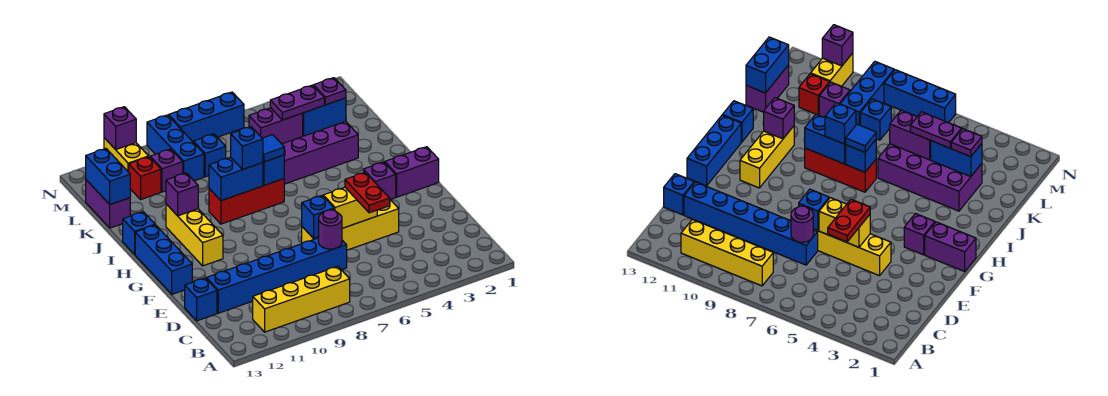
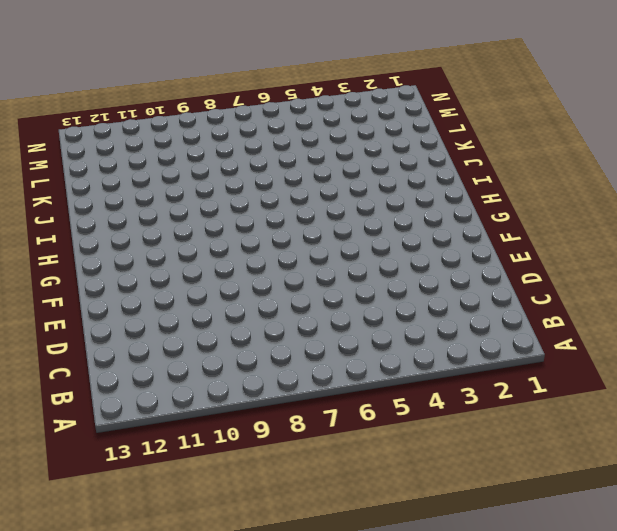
none -> yellow brick B8:B11 level 1
none -> blue brick D7:D12 level 1
none -> blue brick D13 level 1
none -> yellow brick E4:E7 level 1

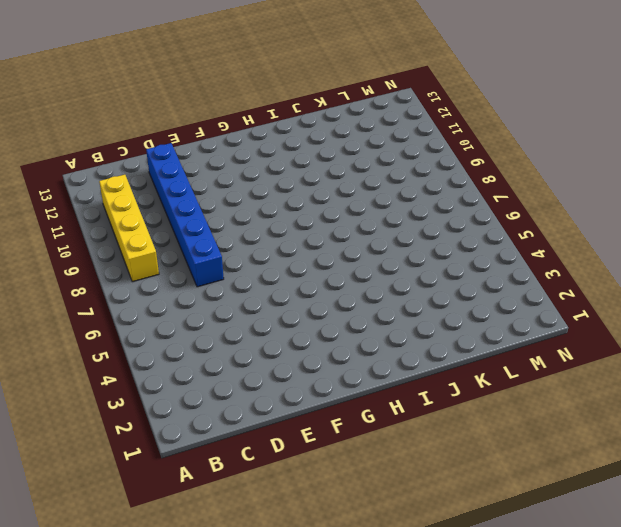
none -> blue brick D13 level 1
none -> yellow brick E4:E7 level 1
none -> blue brick F13:H13 level 1
none -> purple brick G1:G2 level 1

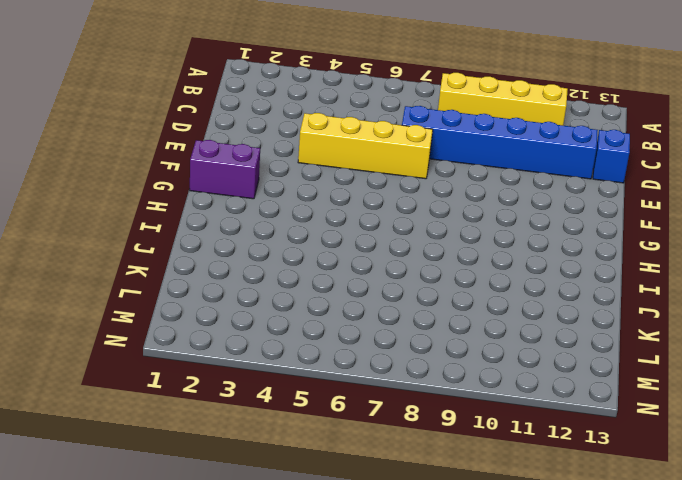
none -> blue brick F13:H13 level 1
none -> purple brick G3 level 1
none -> yellow brick G11:I11 level 1
none -> red brick I7:I9 level 1

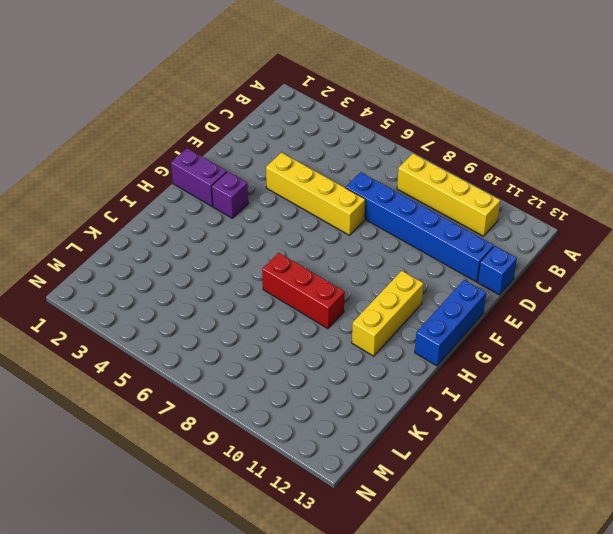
none -> blue brick I13 level 1
none -> purple brick J3:K6 level 1
none -> purple brick K13:L13 level 1
none -> blue brick L8 level 1

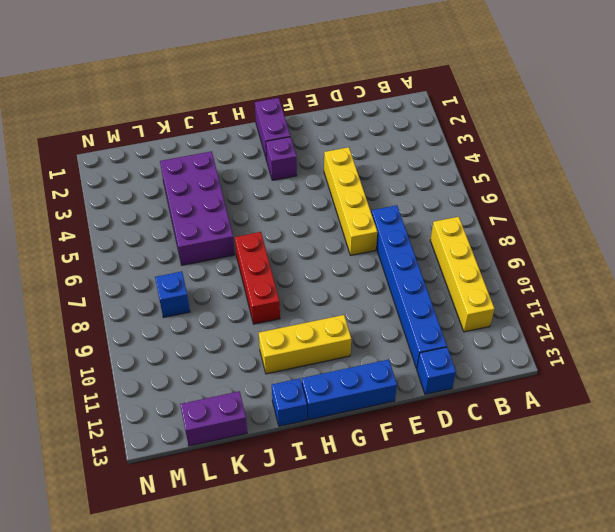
none -> blue brick L9:N9 level 1
none -> purple brick L10 level 1
none -> red brick L11 level 1
none -> yellow brick M11:N11 level 1

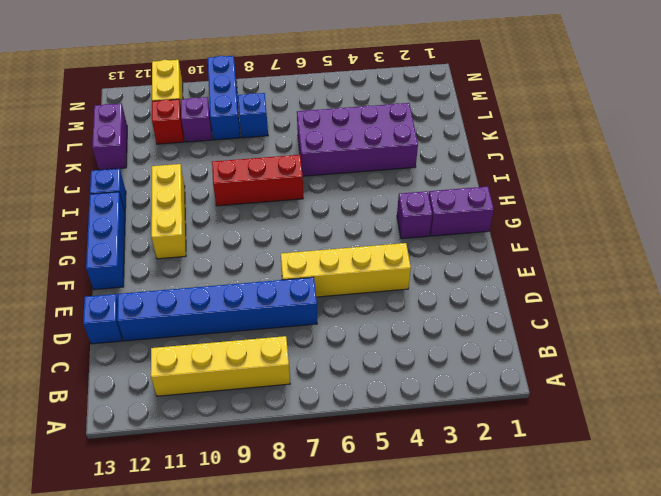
none -> blue brick N6:N8 level 1
none -> purple round brick D7 level 2
none -> yellow brick E5:E6 level 2
none -> blue brick E7 level 2

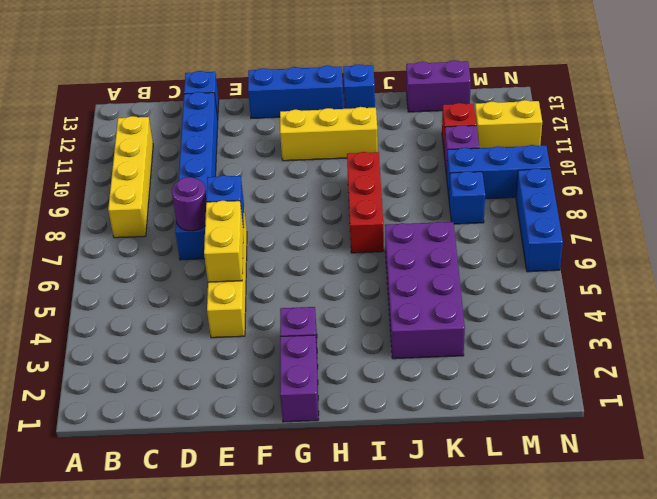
none -> blue brick I7 level 2
none -> blue brick I8:I9 level 2
none -> purple brick I11 level 2
none -> blue brick K3:K4 level 2

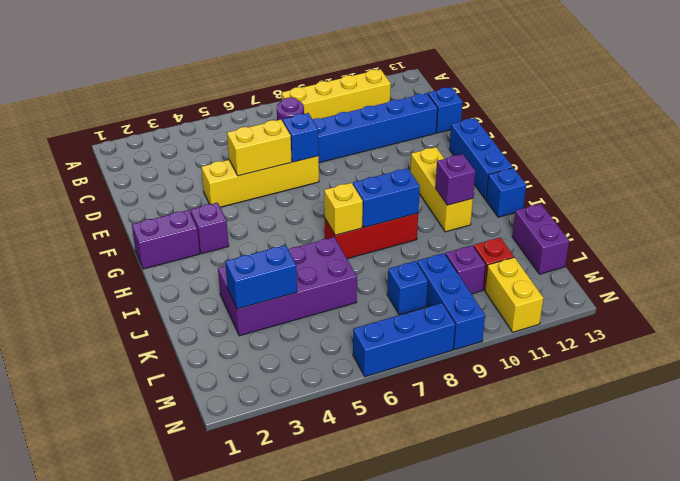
yellow brick I7 level 2 -> blue brick I7 level 2
none -> purple brick K5:K6 level 2
none -> blue brick K13:L13 level 2
none -> purple brick N11 level 2
none -> red plate D5:E5 level 3

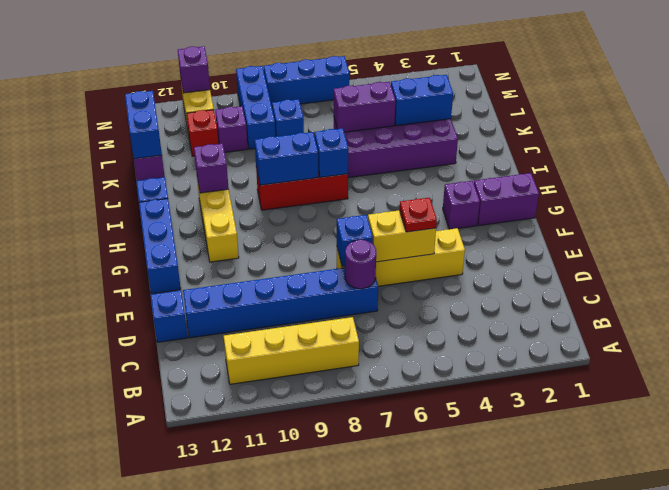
red plate E5 level 3 -> red plate D5:E5 level 3
none -> blue tile I7 level 3
none -> blue brick I8 level 3
none -> purple plate K3 level 3
none -> purple plate K4:K5 level 3

